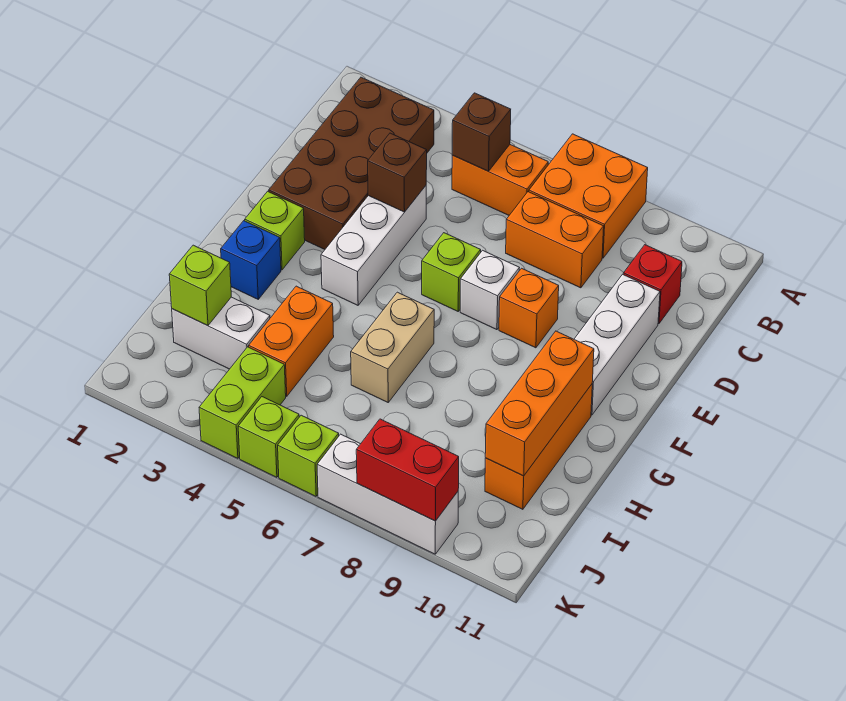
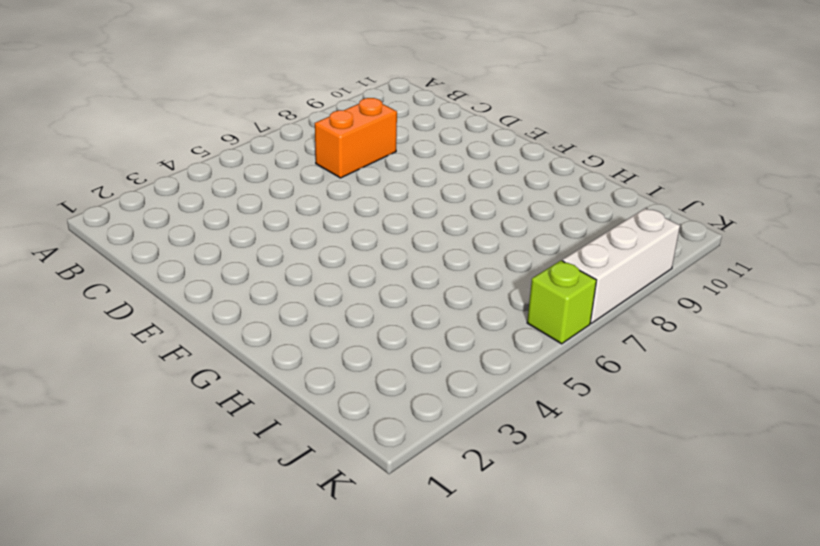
none -> orange brick A7:B8 level 1
none -> brown brick B2:E3 level 1
none -> orange brick B5:B6 level 1

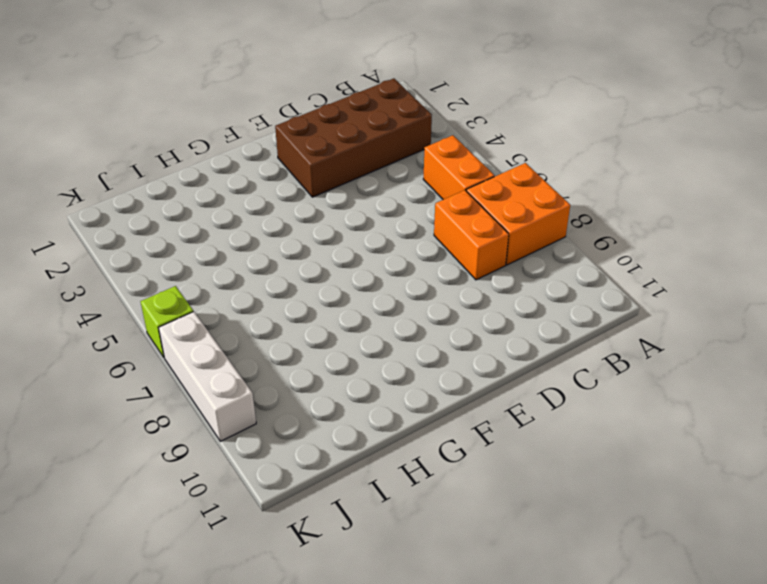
none -> red brick C10 level 1
none -> white brick D4:F4 level 1
none -> white brick D10:F10 level 1

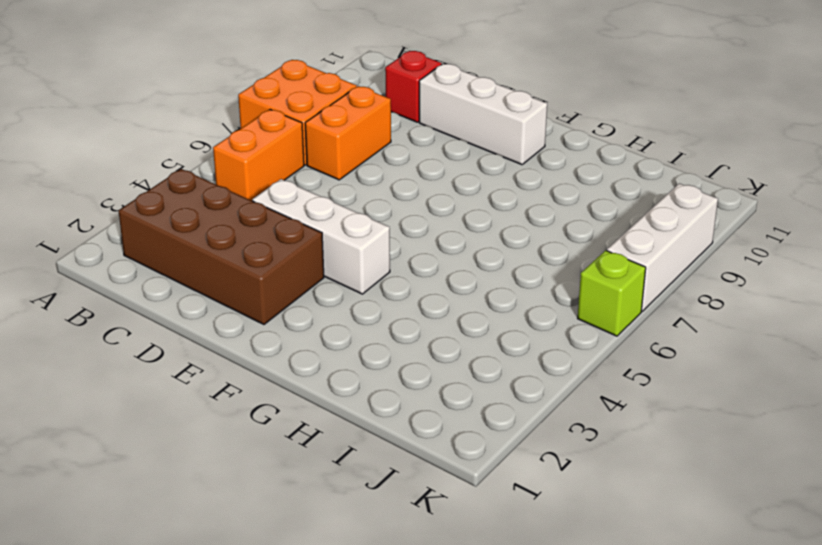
none -> lime brick E6 level 1
none -> white brick E7 level 1
none -> orange brick E8 level 1

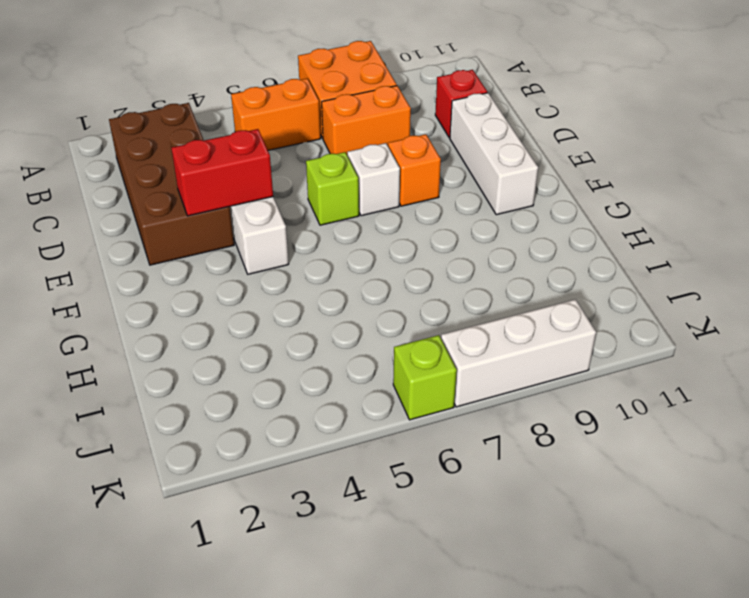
red brick E3:E4 level 2 -> red brick K8:K9 level 2
none -> lime brick F2 level 1
none -> blue brick G2 level 1
none -> tan brick G6:H6 level 1

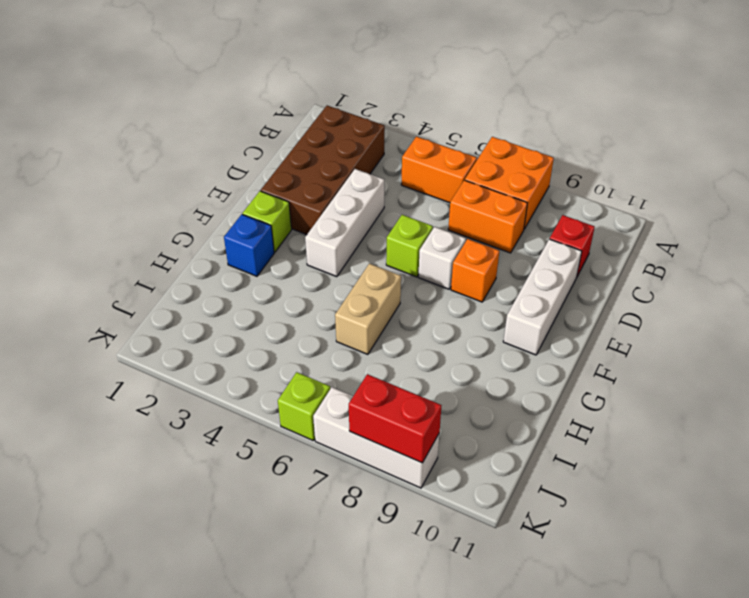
none -> orange brick G10:I10 level 1
none -> orange brick H4:I4 level 1
none -> white brick I2:I3 level 1

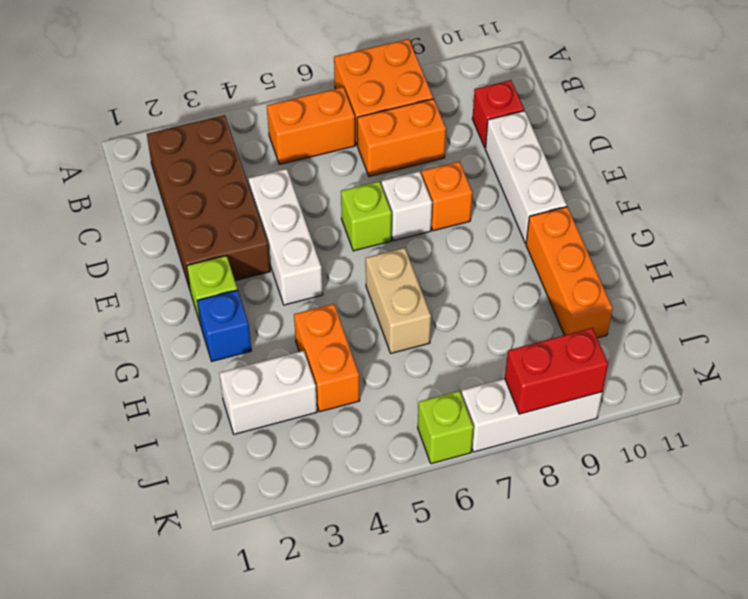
none -> lime brick J4:K4 level 1
none -> lime brick K5 level 1
none -> brown brick B5 level 2

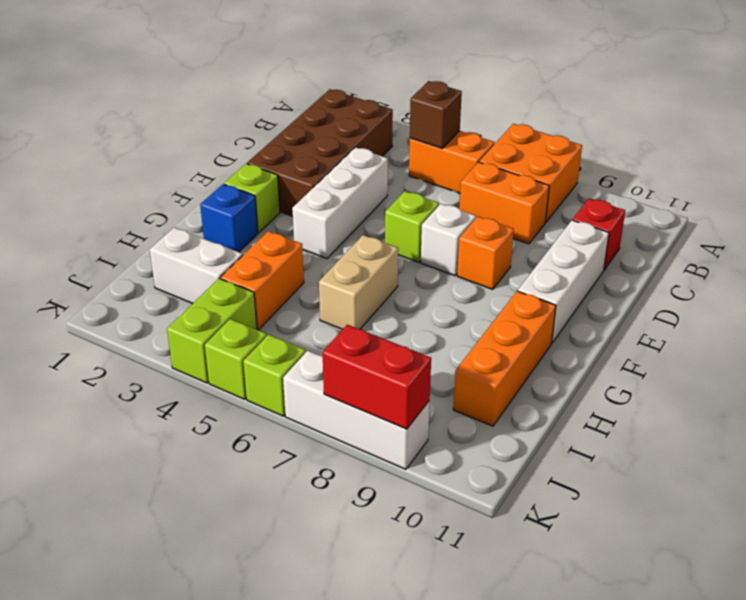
none -> brown brick D4 level 2
none -> orange brick G10:I10 level 2
none -> lime brick I2 level 2

